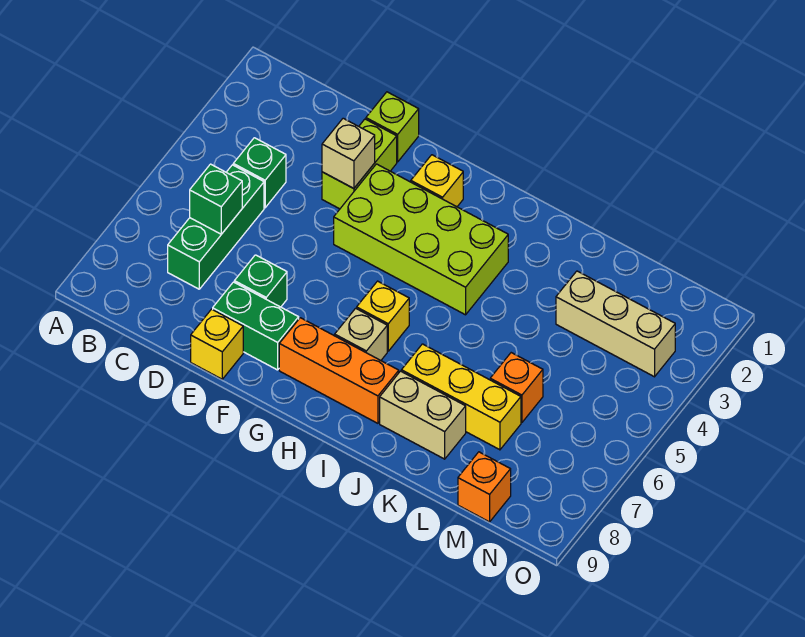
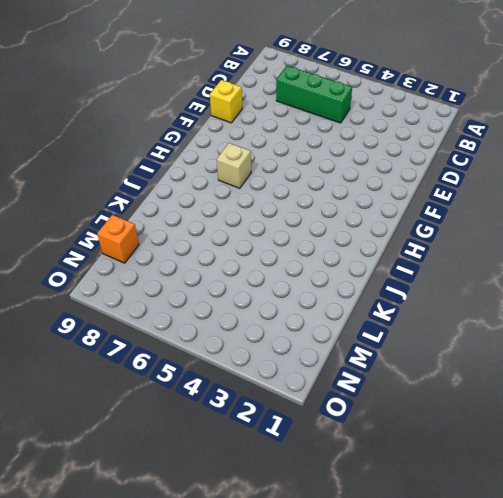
none -> green brick C4 level 1
none -> lime brick E1 level 1
none -> lime brick E2:E3 level 1

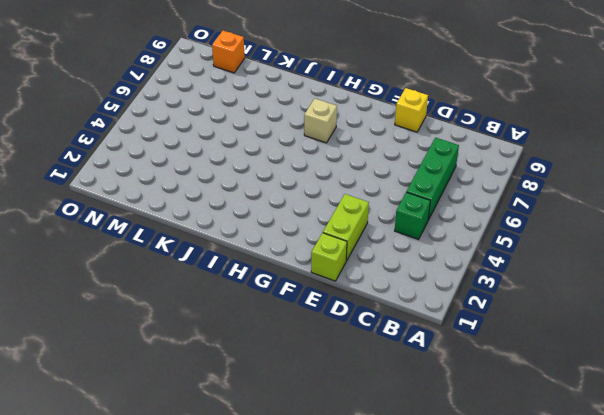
none -> green brick E7 level 1
none -> green brick E8:F8 level 1
none -> lime brick F3:I4 level 1

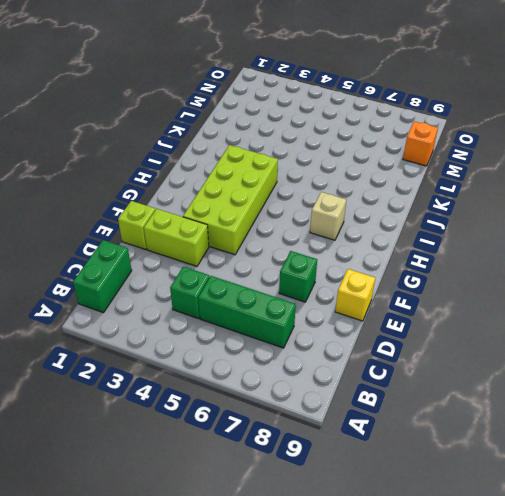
green brick B1:C1 level 1 -> green brick E8:F8 level 1
none -> yellow brick G2 level 1
none -> orange brick G8:I8 level 1
none -> yellow brick H6 level 1

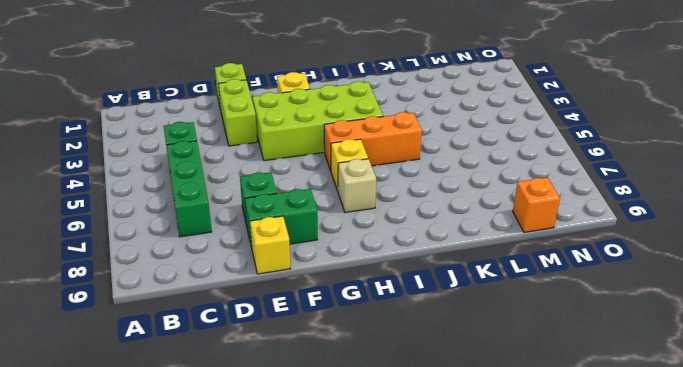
orange brick H5:J5 level 1 -> orange brick G8:I8 level 1
none -> yellow brick J7:L7 level 1
none -> tan brick J8:K8 level 1
none -> tan brick L3:N3 level 1

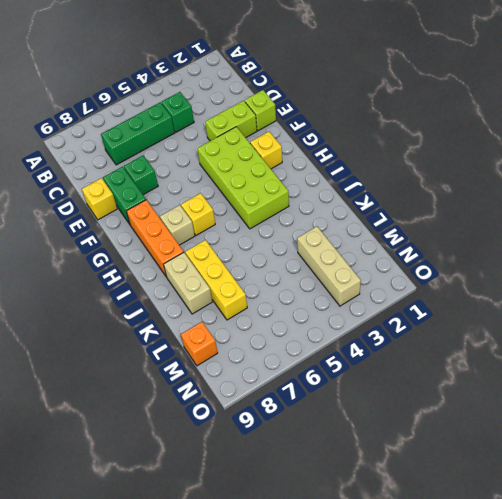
none -> orange brick L6 level 1
none -> green brick C6 level 2
none -> tan brick E3 level 2

